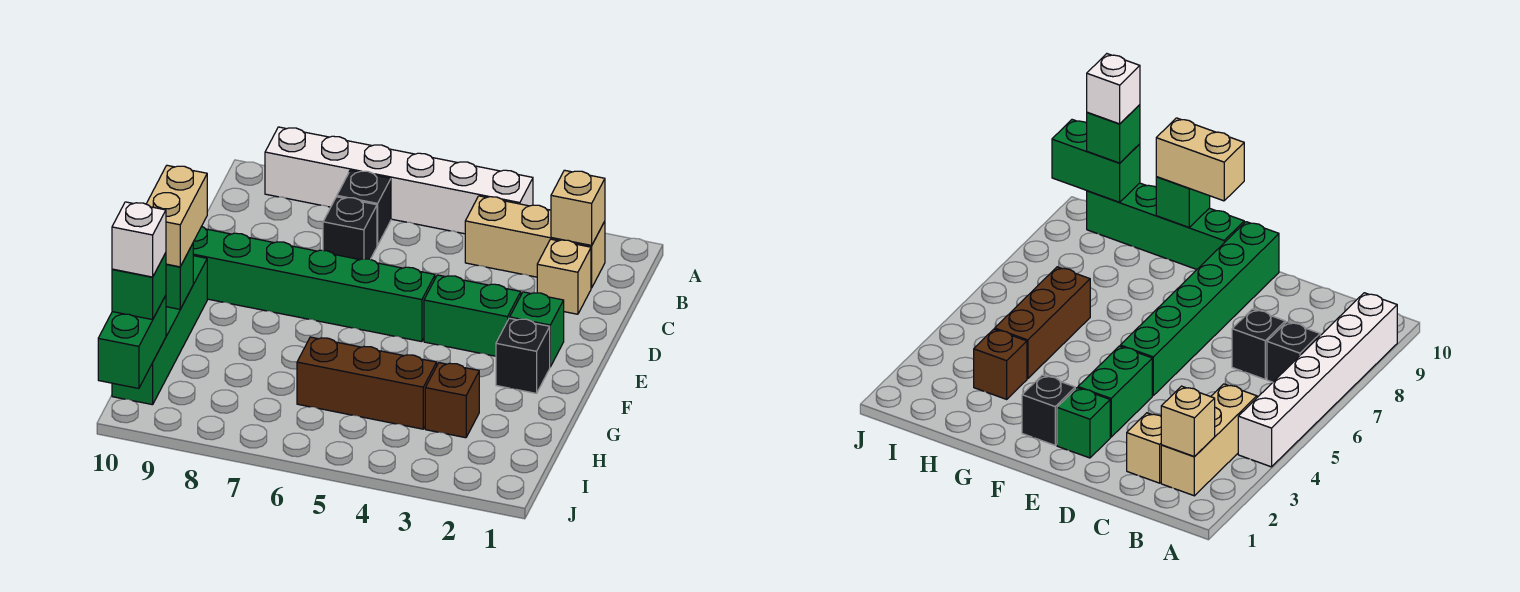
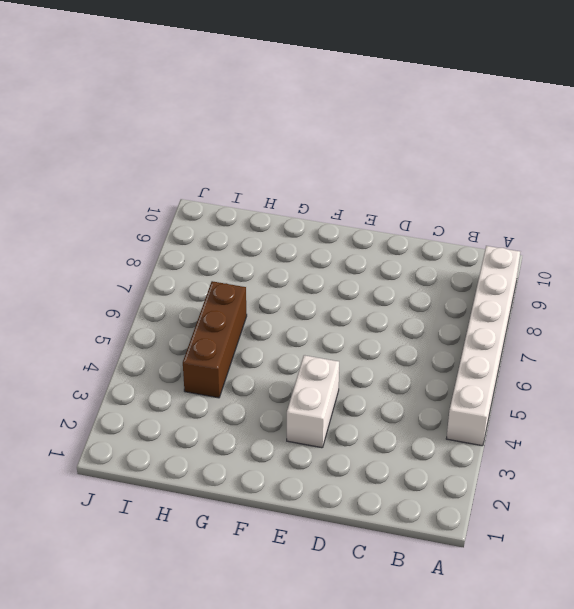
white brick E3:E4 level 1 -> green brick E3:E4 level 1
none -> tan brick B2:B4 level 1
none -> black brick B7 level 1
none -> tan brick C2 level 1

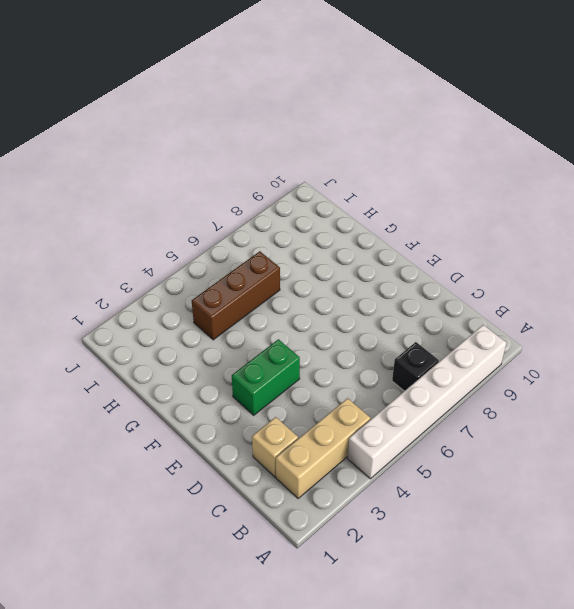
none -> black brick C7 level 1
none -> green brick E2 level 1
none -> green brick E5:E10 level 1

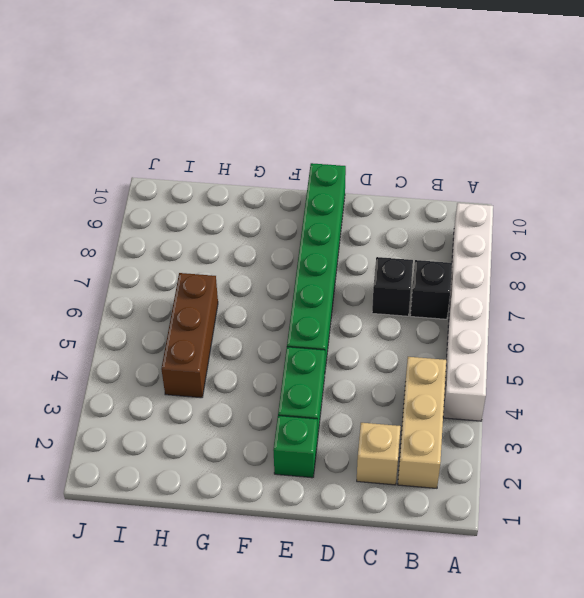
none -> black brick F2 level 1
none -> green brick F10:I10 level 1
none -> brown brick H3 level 1

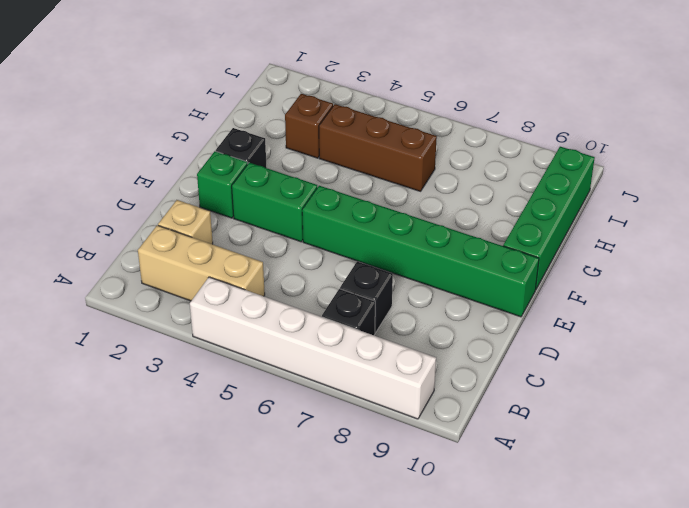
none -> tan brick B2 level 2
none -> green brick G10 level 2
none -> green brick I10:J10 level 2

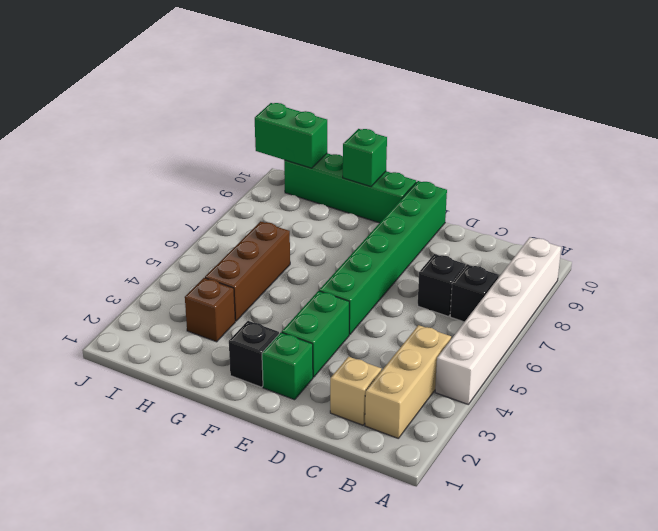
none -> tan brick B2 level 2
none -> tan brick F10:G10 level 3
none -> green brick I10 level 3

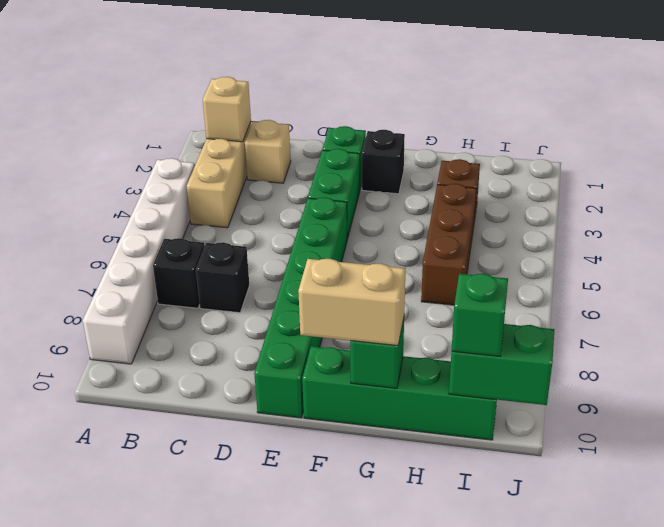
none -> white brick I10 level 4

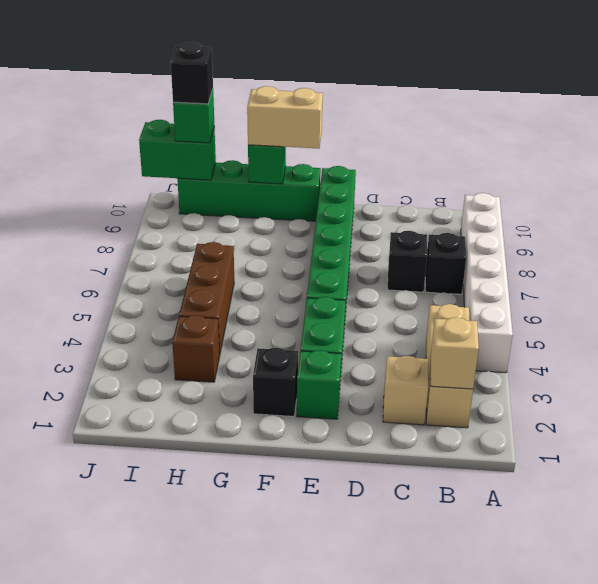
black brick I10 level 4 -> white brick I10 level 4

